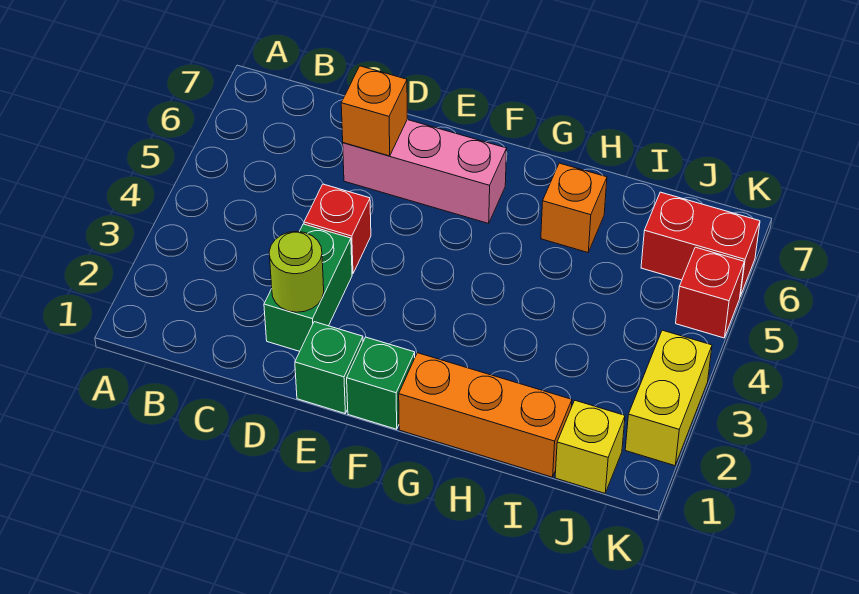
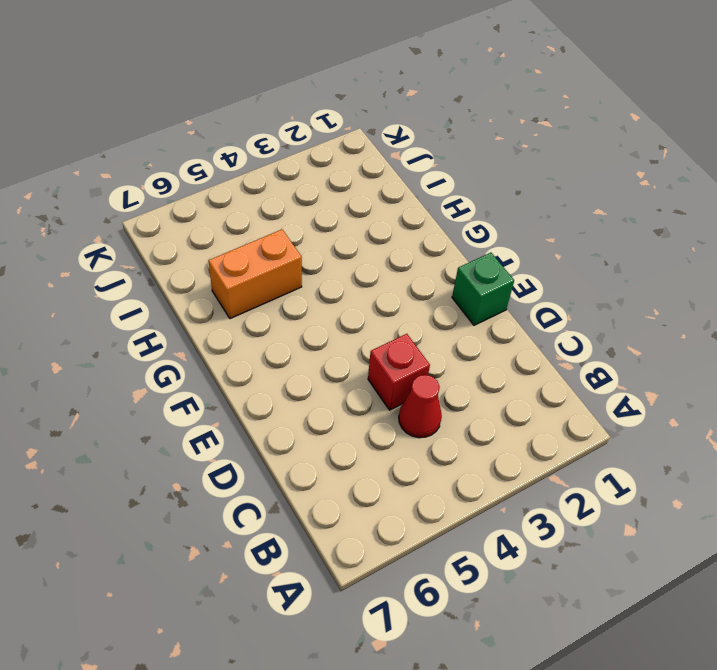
red cone C4 level 1 -> none
orange brick H5:H6 level 1 -> orange brick H6 level 1
none -> green brick D2:D3 level 1
none -> pink brick D6:F6 level 1
none -> green brick F1 level 1

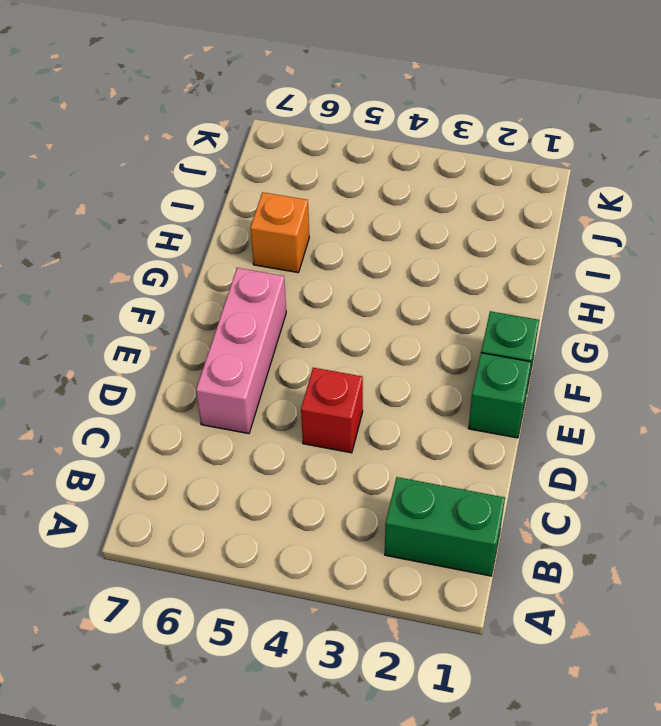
green brick B1:B2 level 1 -> green brick D2:D3 level 1
none -> orange brick G1:I1 level 1
none -> yellow brick J1 level 1
none -> red brick J6:K6 level 1

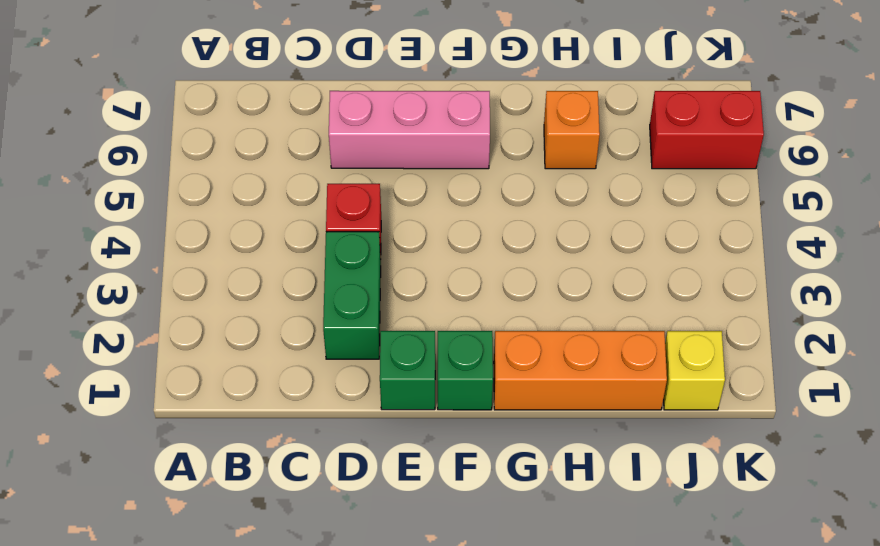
none -> yellow brick K2:K3 level 1
none -> red brick K5 level 1
none -> lime round brick D2 level 2

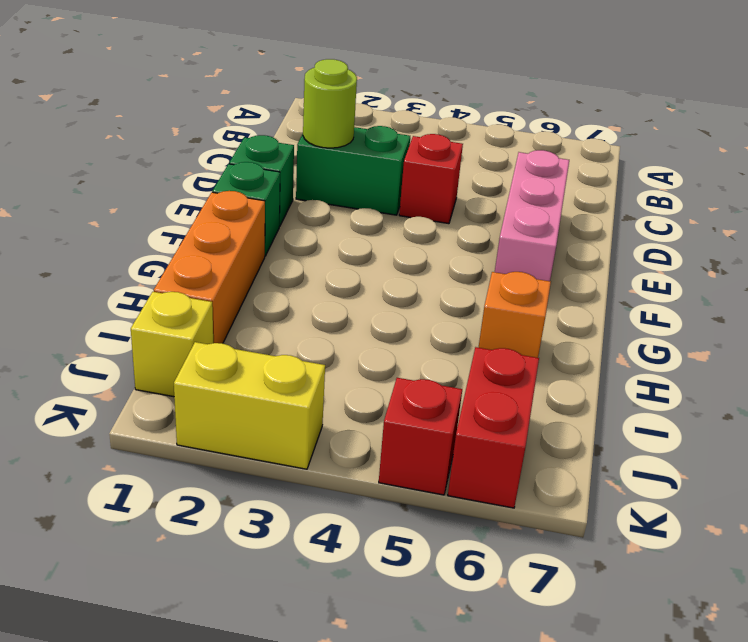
none -> orange brick D6 level 2

